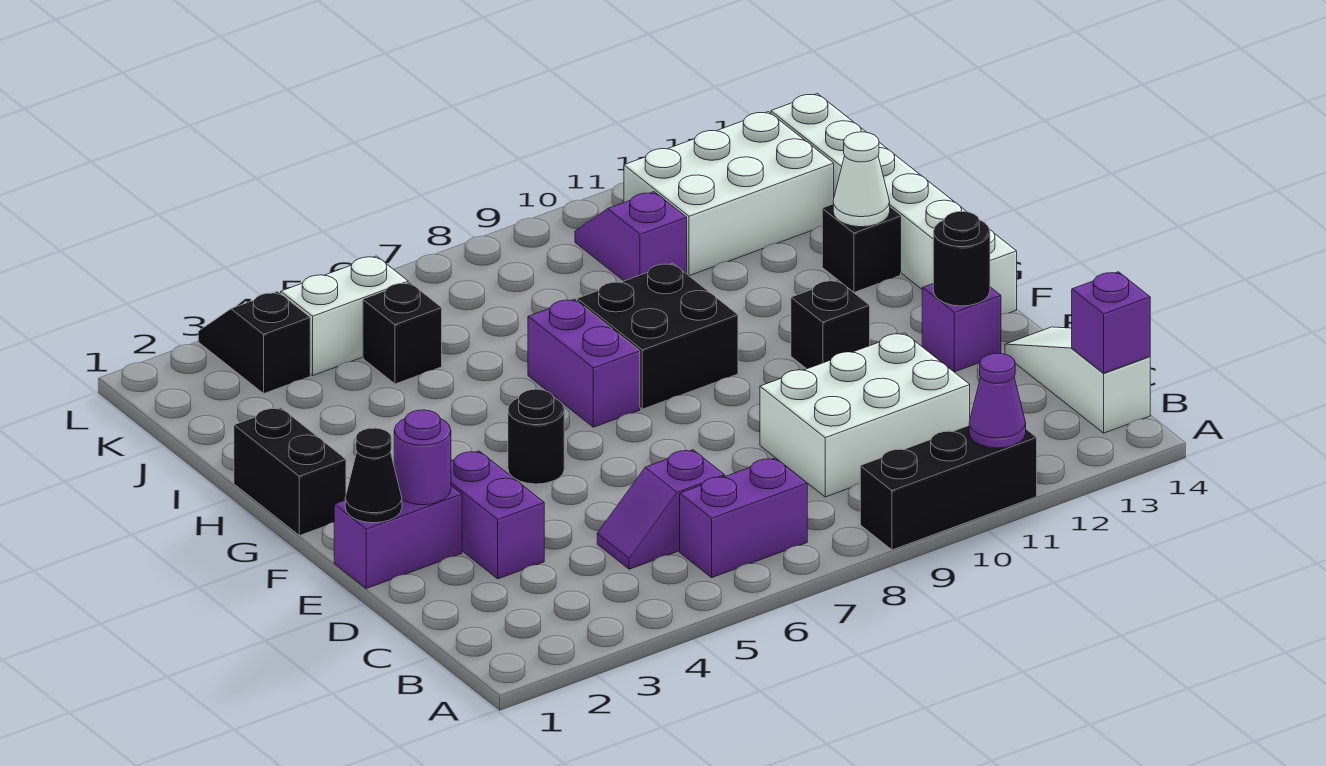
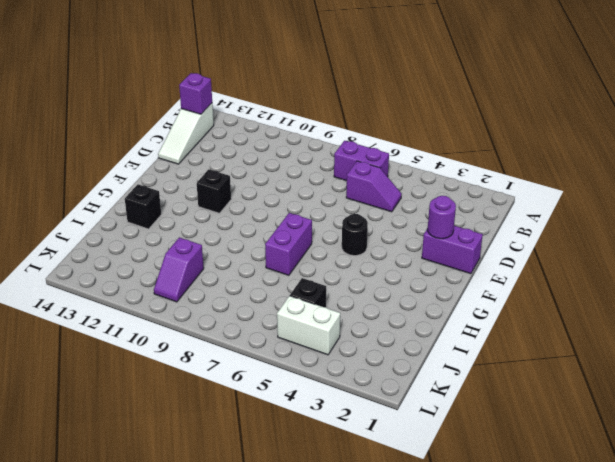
none -> black brick A9:A11 level 1
none -> white brick C9:D11 level 1
none -> purple brick D3:E3 level 1

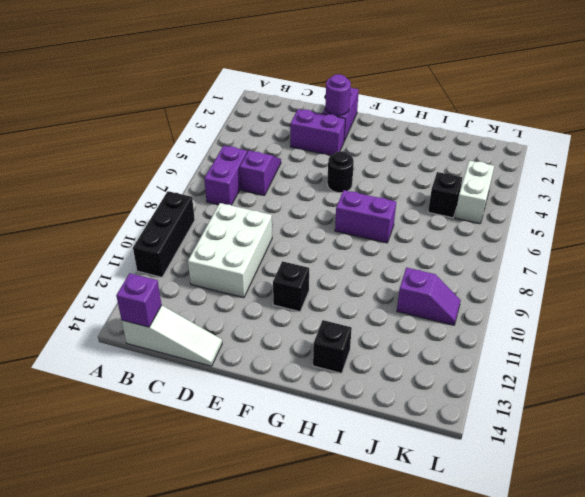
none -> purple brick E13 level 1
none -> white brick F14:K14 level 1
none -> black brick G1:H1 level 1

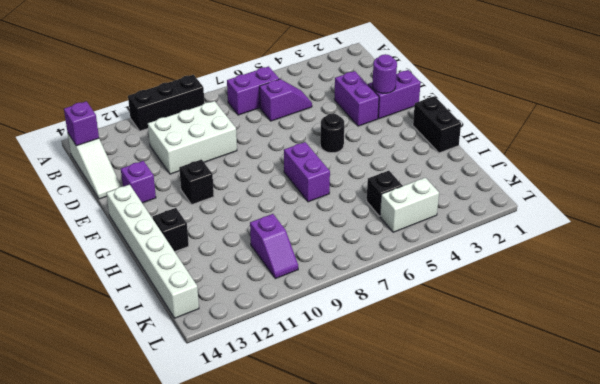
none -> black brick G8:H9 level 1
none -> white brick J11:K13 level 1
none -> black slope K3:L3 level 1 top K

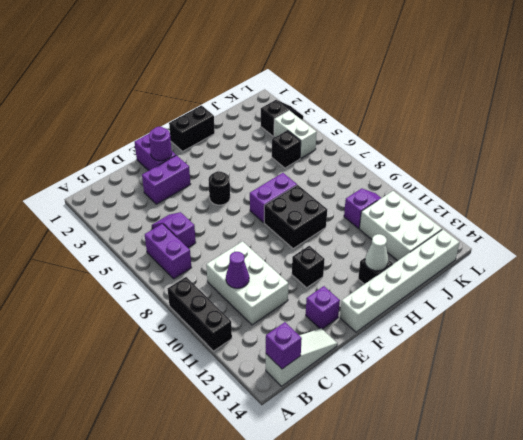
purple cone C10 level 2 -> purple cone A11 level 2
none -> black cone E1 level 2
none -> black round brick E13 level 2

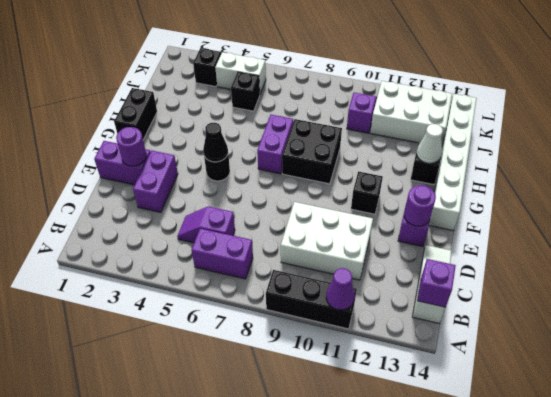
purple round brick E13 level 2 -> black round brick E13 level 2
black cone F5 level 2 -> black cone E1 level 2

